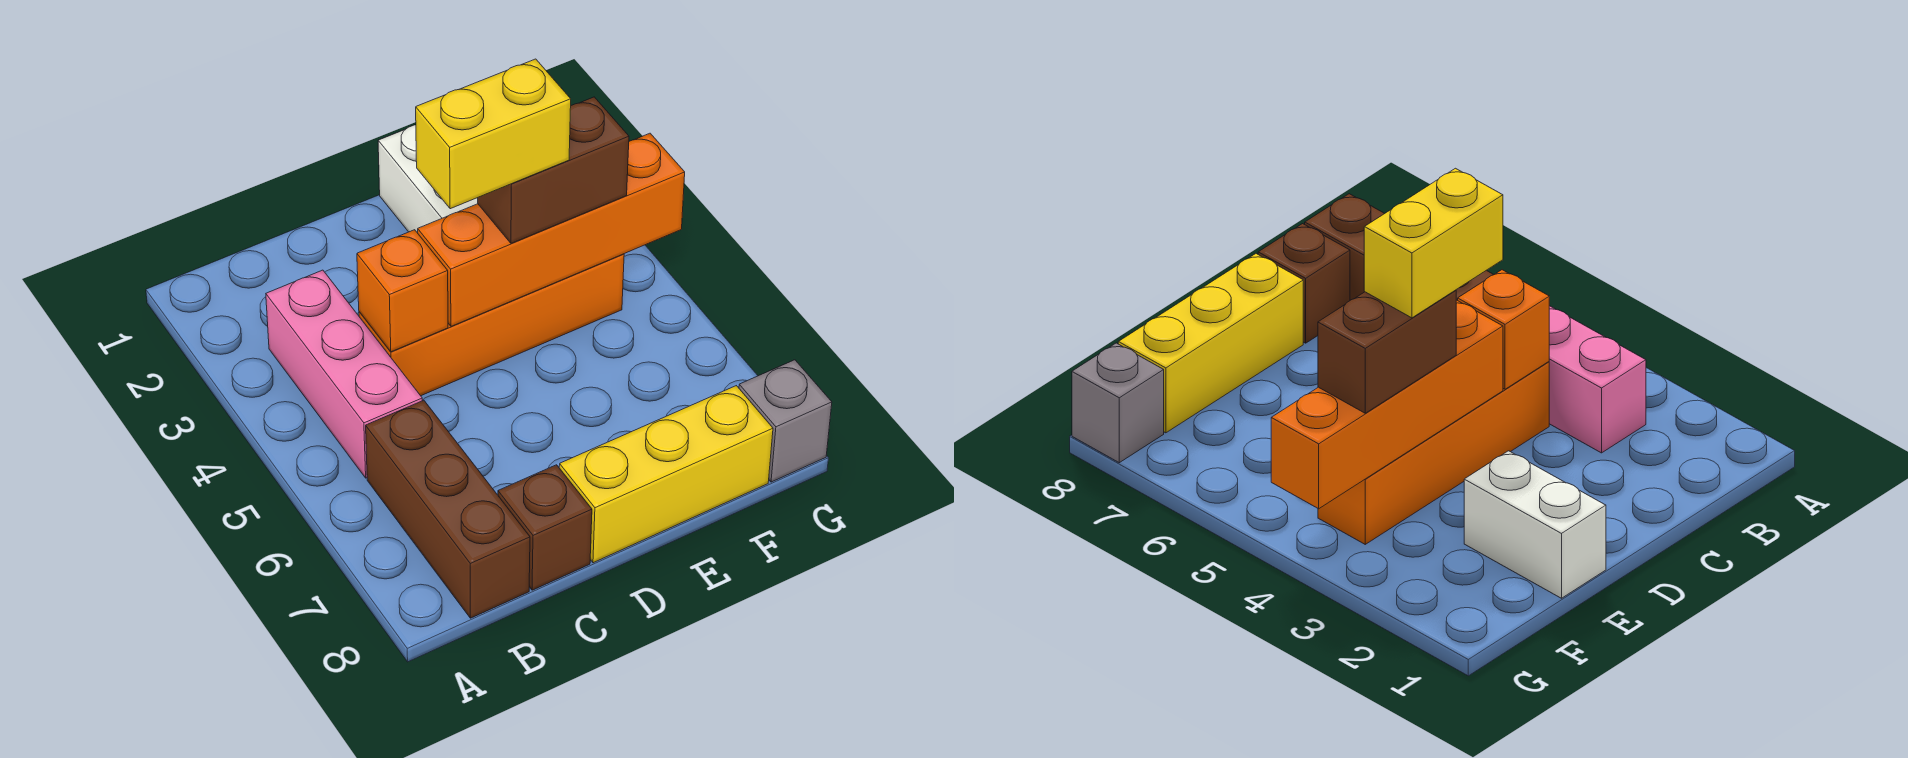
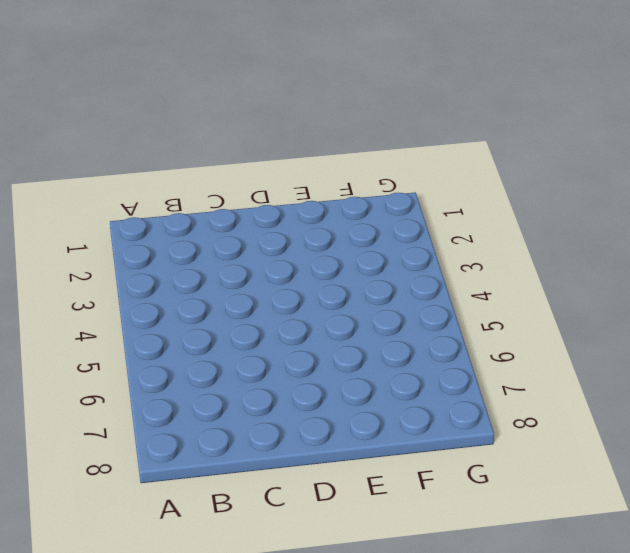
none -> pink brick B3:B5 level 1
none -> brown brick B6:B8 level 1

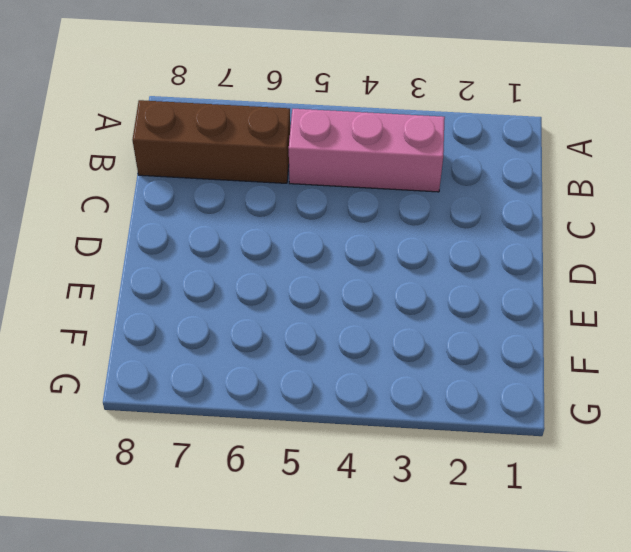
none -> orange brick C4:F4 level 1
none -> brown brick C8 level 1

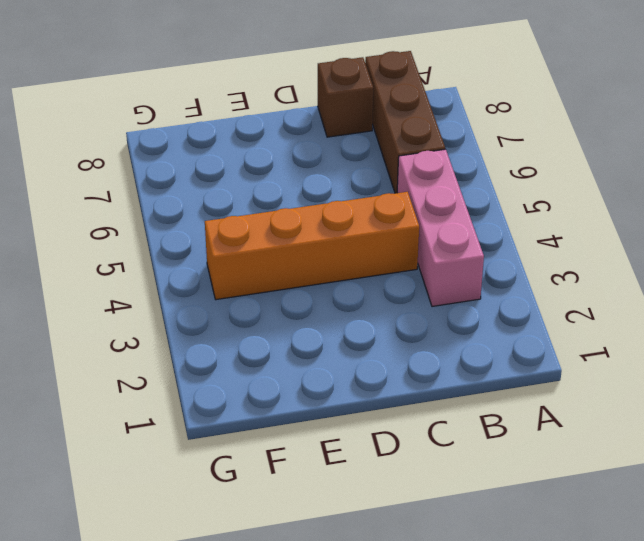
none -> yellow brick D8:F8 level 1
none -> white brick E1:E2 level 1

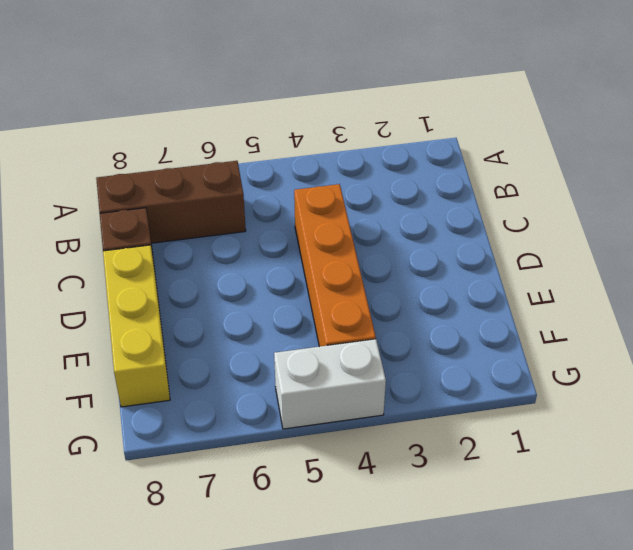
white brick G4:G5 level 1 -> white brick E1:E2 level 1
none -> pink brick B3:B5 level 1
none -> grey brick G8 level 1

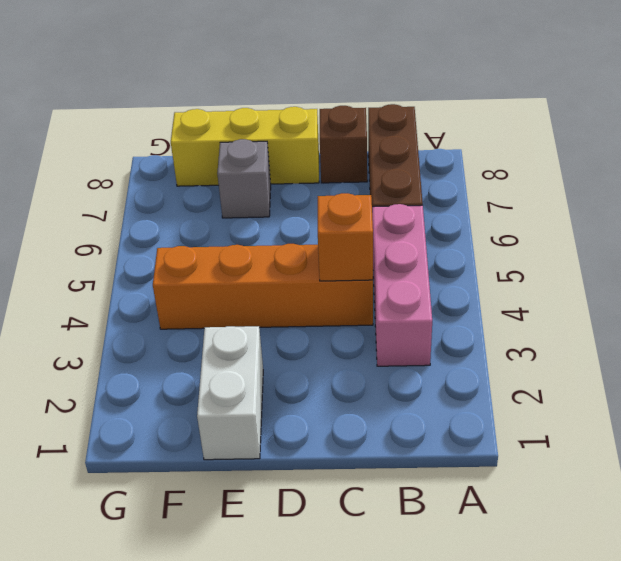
grey brick E7 level 1 -> grey brick G8 level 1
none -> orange brick D4:G4 level 2
none -> brown brick E4:F4 level 3

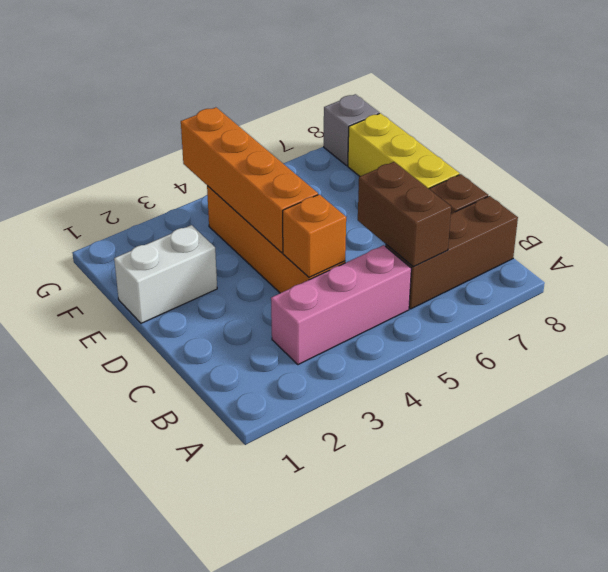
brown brick B6:C6 level 2 -> brown brick E4:F4 level 3
none -> yellow brick D4:E4 level 4

